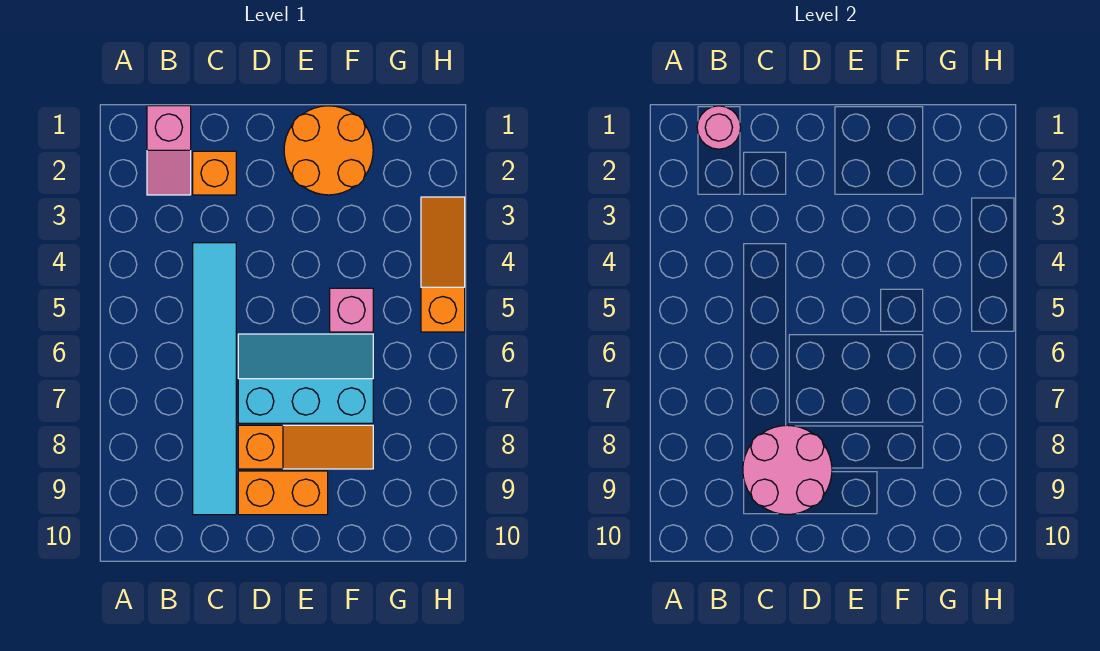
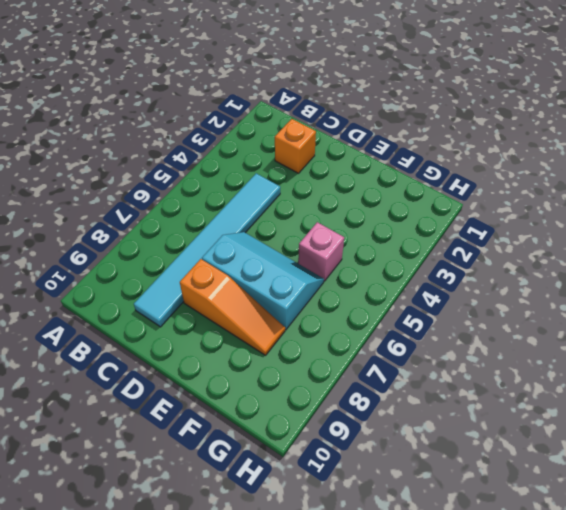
none -> pink slope B1:B2 level 1 top 1
none -> orange brick D9:E9 level 1

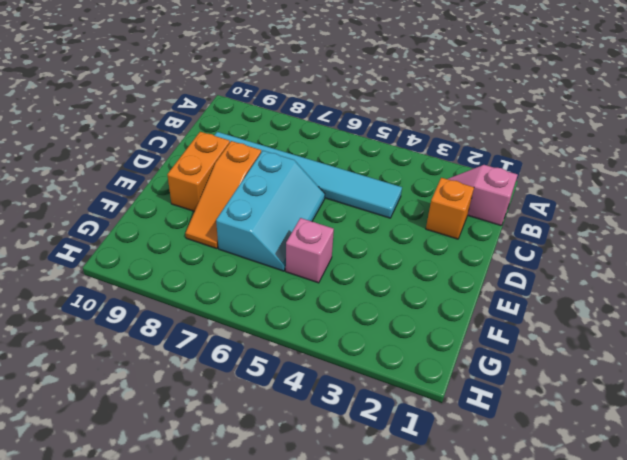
none -> orange round brick E1:F2 level 1
none -> orange slope H3:H5 level 1 top 5

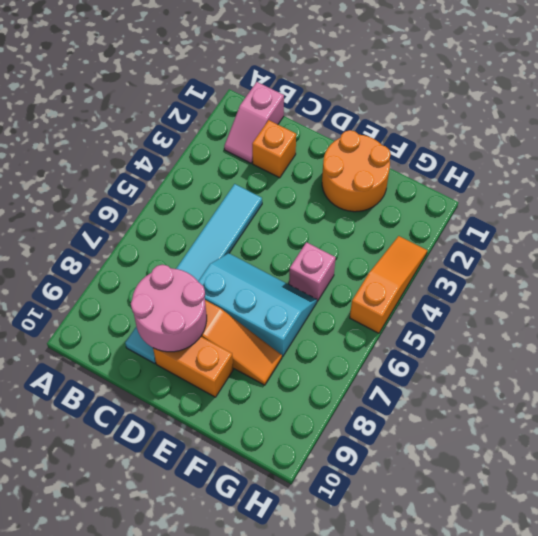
none -> pink round brick B1 level 2

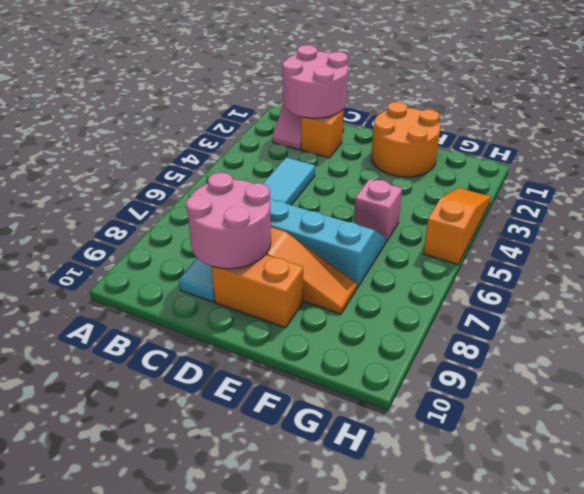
pink round brick B1:C2 level 2 -> pink round brick B1 level 2

